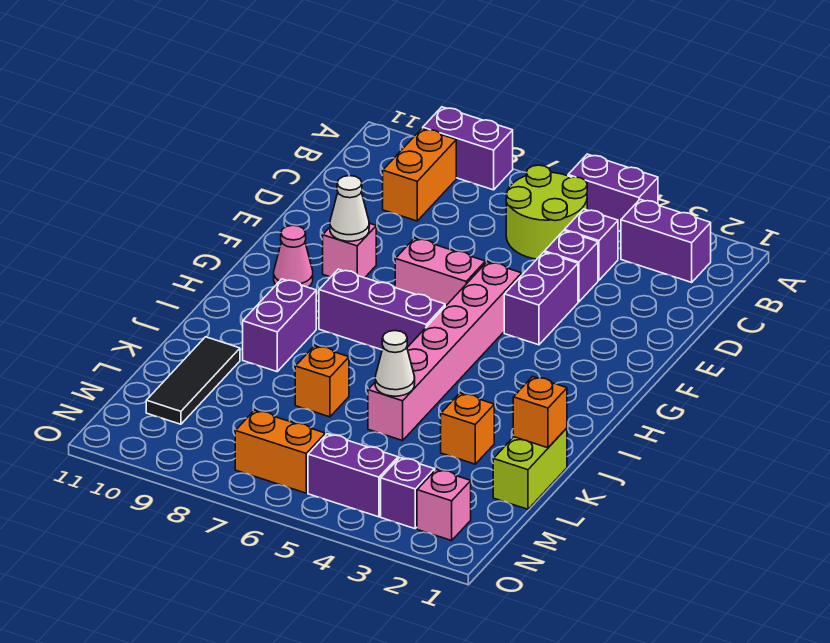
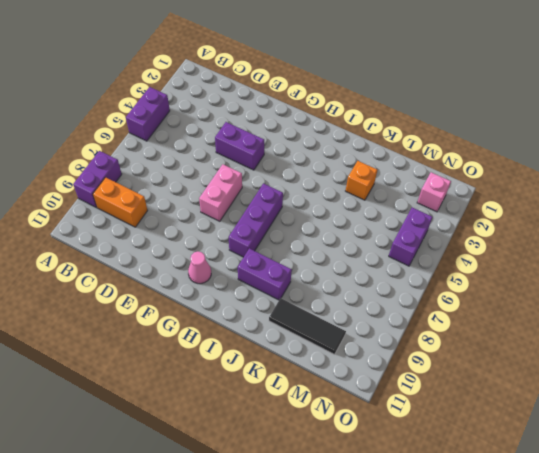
none -> purple brick B2:B3 level 1
none -> lime round brick B5:C6 level 1
none -> purple brick C4 level 1

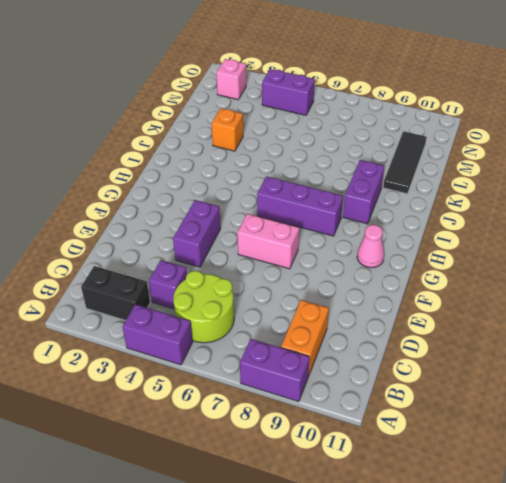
black brick B2:B3 level 1 -> purple brick B2:B3 level 1
none -> purple brick D4 level 1
none -> pink brick F5:K5 level 1
none -> pink brick F9 level 1

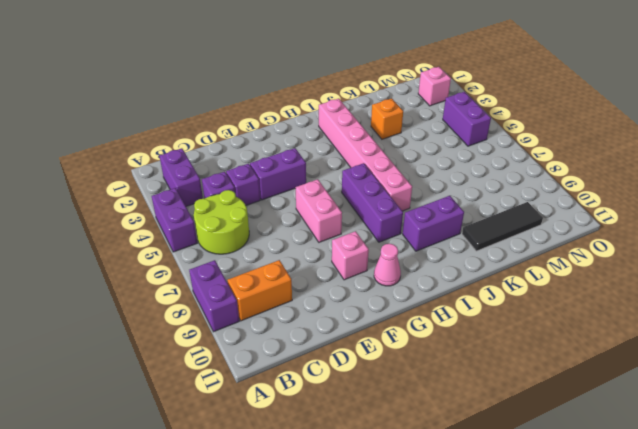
pink brick I2:I7 level 1 -> pink brick F5:K5 level 1
none -> lime brick K1:L1 level 1
none -> orange brick K7 level 1
none -> purple brick N3 level 1

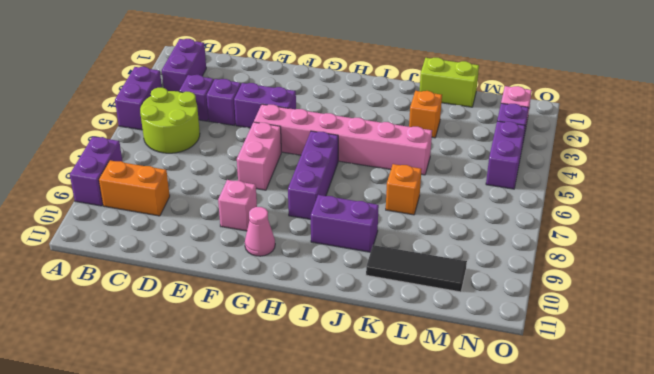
none -> orange brick N6:N7 level 1
none -> white cone F9 level 2
none -> orange brick K1 level 2

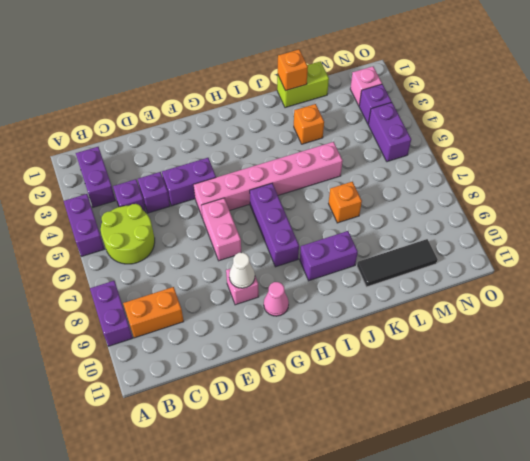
none -> orange brick N6:N7 level 1
none -> white cone K5 level 2

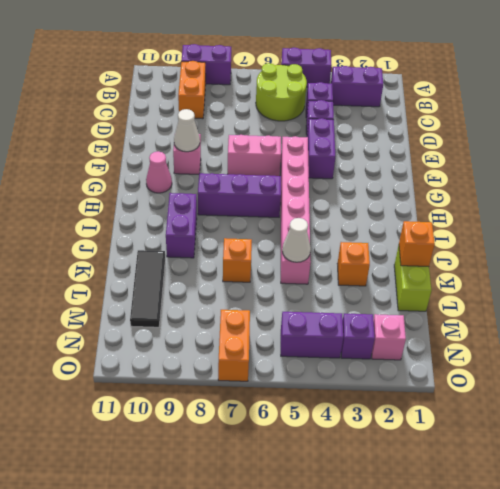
orange brick N7:O7 level 1 -> orange brick N6:N7 level 1

